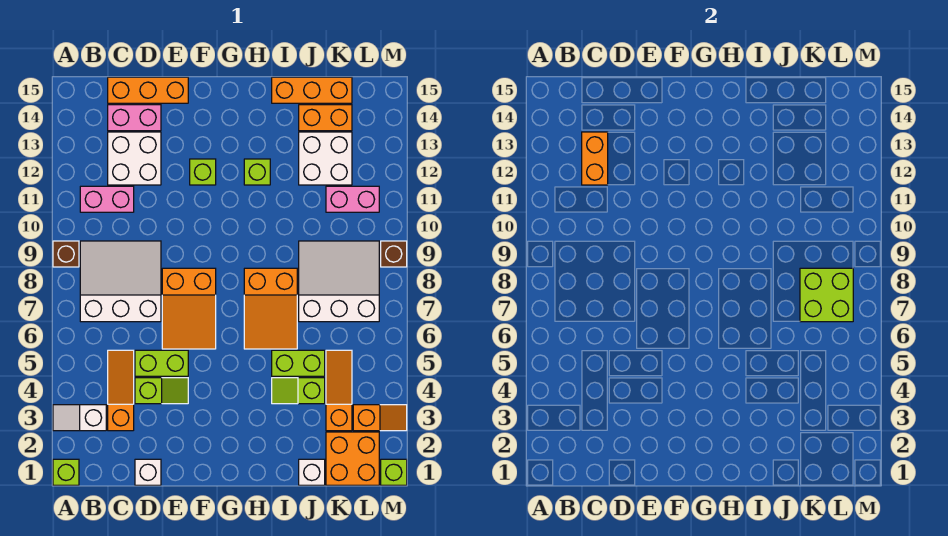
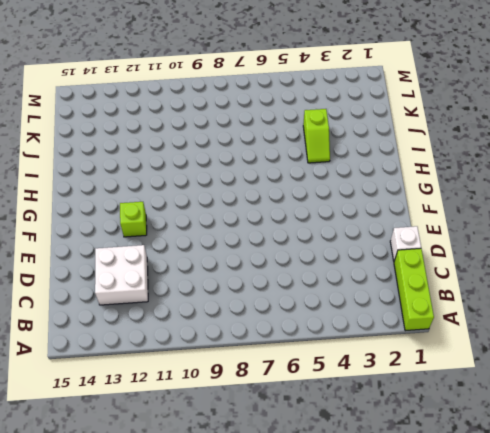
lime brick A1:C1 level 1 -> lime brick A1 level 1
none -> white slope A3:B3 level 1 top B
none -> brown brick A9 level 1
none -> white slope B7:D9 level 1 top 7
none -> pink brick B11:C11 level 1

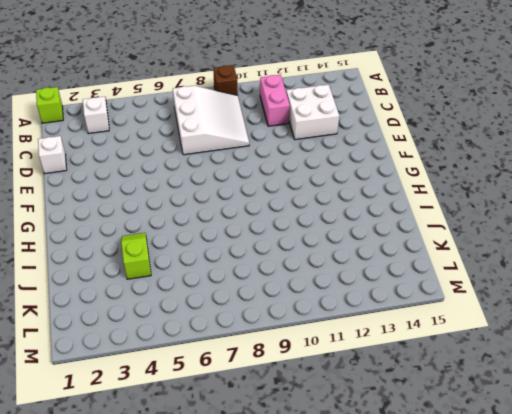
none -> orange slope C3:C5 level 1 top 3
none -> pink brick C14:D14 level 1
none -> orange brick C15:E15 level 1
none -> lime slope D4:E4 level 1 top D

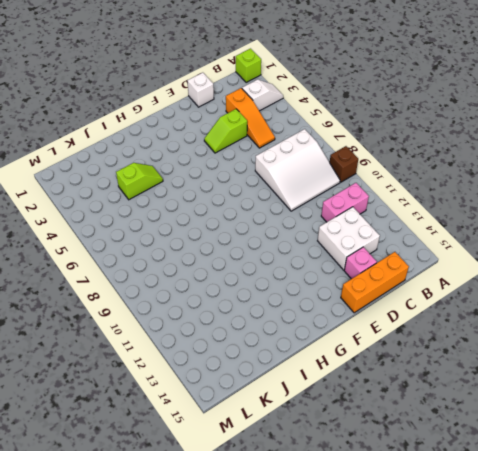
pink brick D14 level 1 -> pink brick C14:D14 level 1
none -> lime brick D5:E5 level 1
none -> orange slope E6:F8 level 1 top 8
none -> lime brick F12 level 1
none -> orange slope H6:I8 level 1 top 8

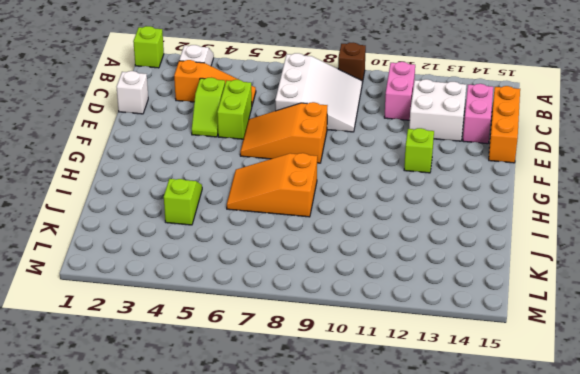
none -> lime brick H12 level 1
none -> lime brick I5:J5 level 1
none -> orange brick I15:K15 level 1
none -> white brick J1 level 1

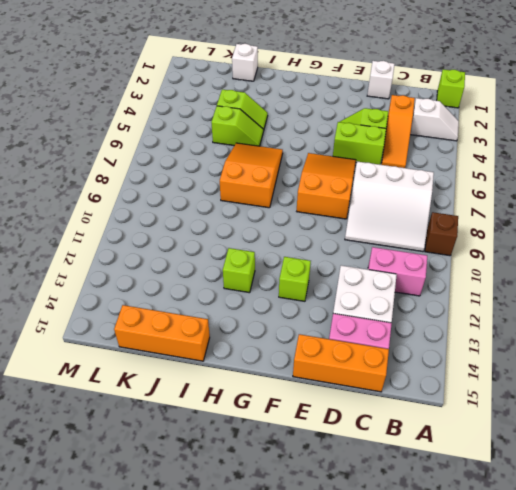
lime slope I5:J5 level 1 top J -> lime brick I5:J5 level 1
none -> white slope J7:L9 level 1 top 7
none -> white brick J12:K13 level 1
none -> orange brick J14:K14 level 1
none -> orange brick K1:L2 level 1

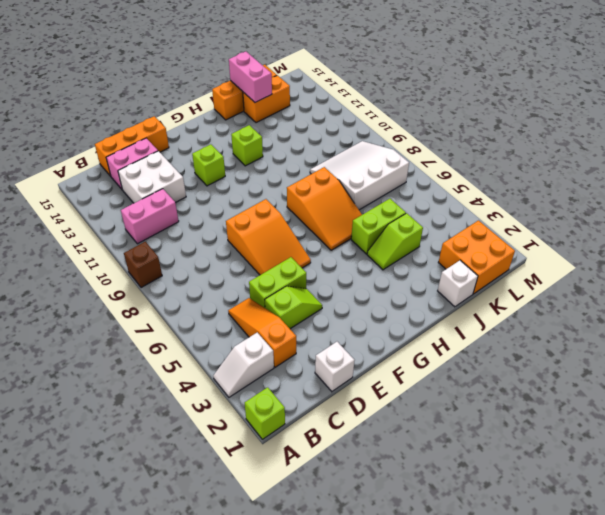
pink brick J14:J15 level 2 -> pink brick K11:L11 level 1
none -> white slope B7:D9 level 1 top 7
none -> white brick J12:K13 level 1
none -> orange slope K3:K5 level 1 top 3
none -> orange slope L3:M3 level 1 top L

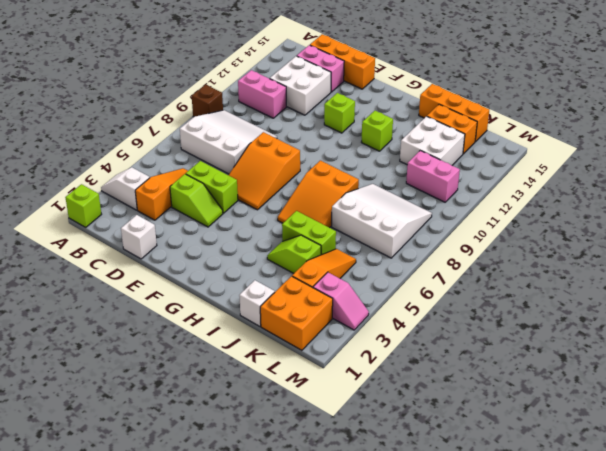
pink slope L3:M3 level 1 top L -> orange slope L3:M3 level 1 top L
none -> lime brick M1 level 1
none -> brown brick M9 level 1
none -> orange brick C12:C13 level 2
none -> lime brick K7:L8 level 2

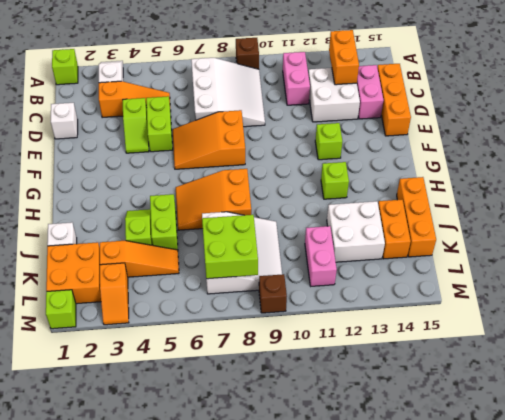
orange brick B13:C13 level 2 -> orange brick C12:C13 level 2

